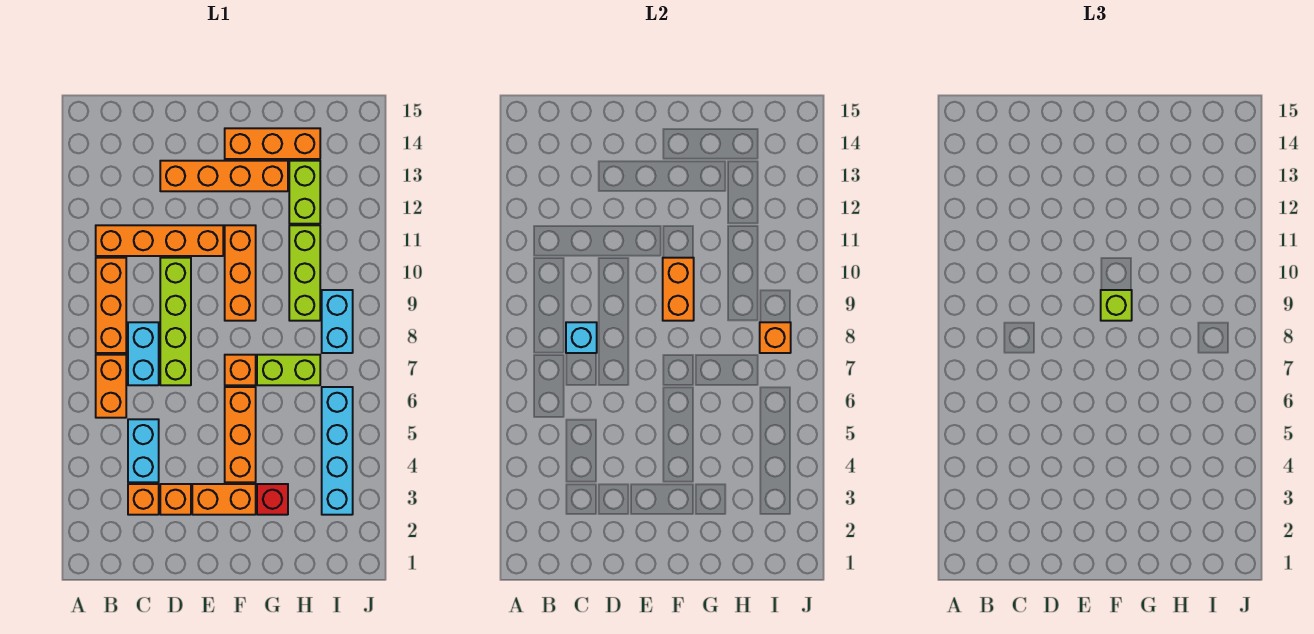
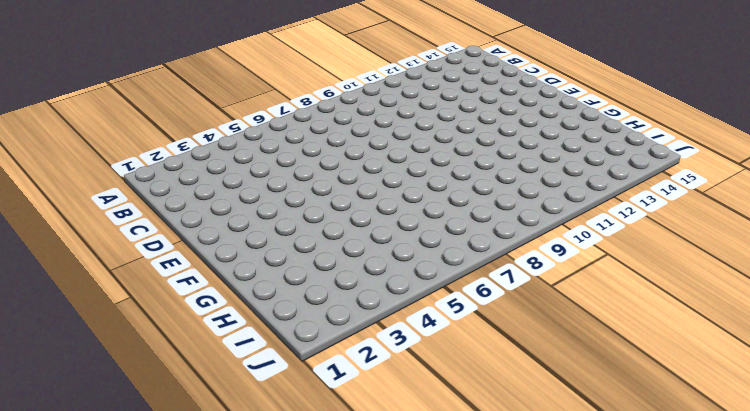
none -> orange brick B6:B7 level 1
none -> orange brick B8:B10 level 1
none -> orange brick B11:E11 level 1

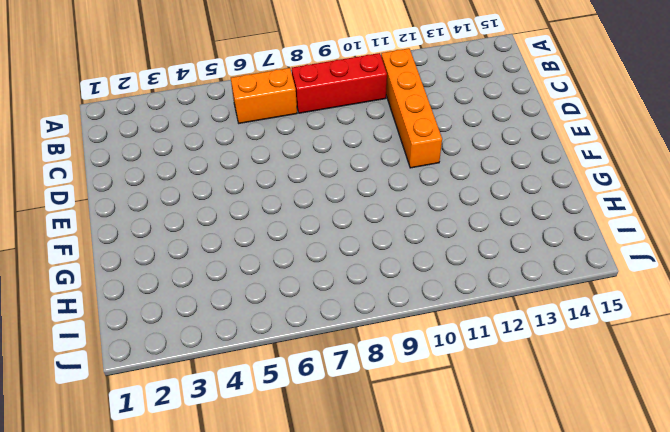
red brick B8:B10 level 1 -> orange brick B8:B10 level 1
none -> orange brick C3 level 1
none -> cyan brick C4:C5 level 1
none -> cyan brick C7:C8 level 1

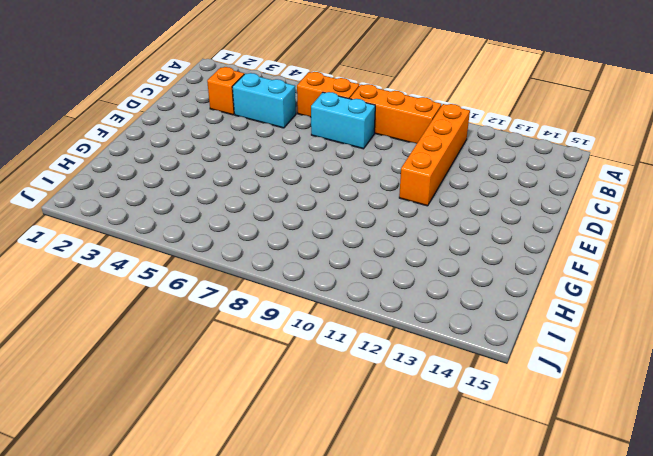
none -> orange brick D3 level 1
none -> lime brick D7:D10 level 1
none -> orange brick D13:G13 level 1

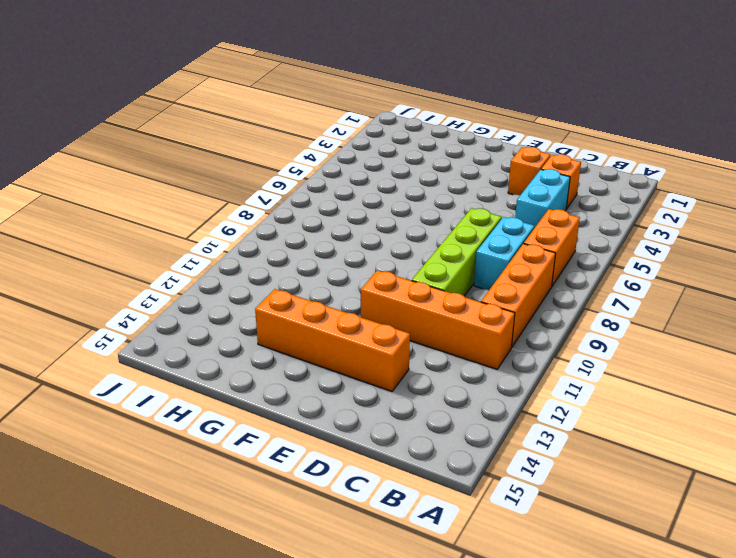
none -> orange brick E3:F3 level 1
none -> orange brick F4:F6 level 1
none -> orange brick F7 level 1

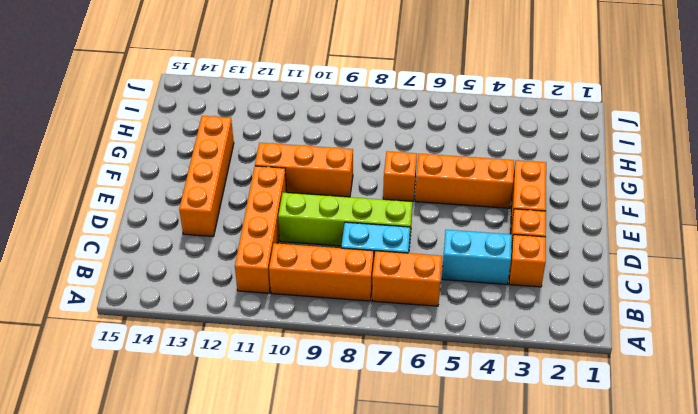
none -> orange brick F14:H14 level 1
none -> red brick G3 level 1
none -> lime brick G7:H7 level 1

